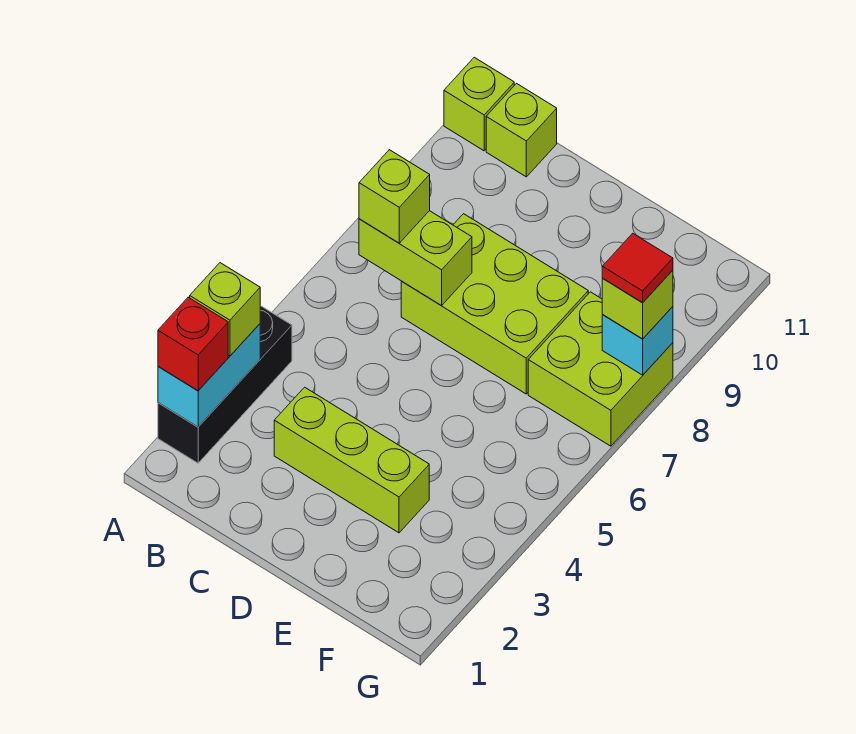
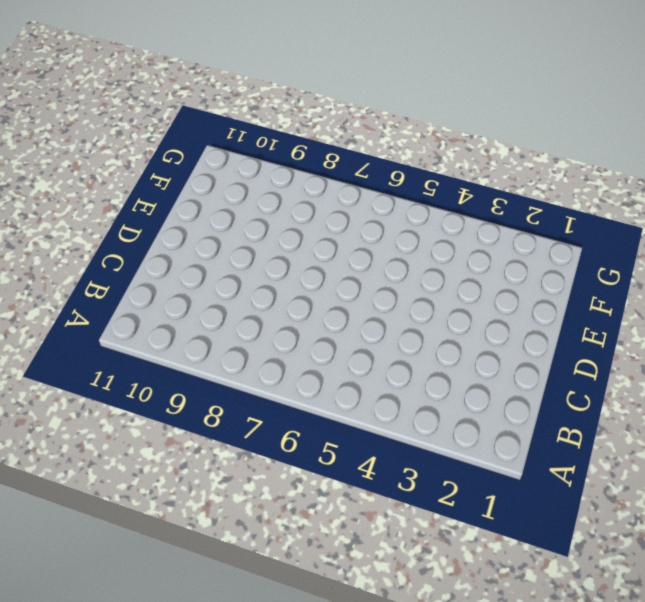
none -> black brick A2:A4 level 1
none -> lime brick A11 level 1
none -> lime brick B11 level 1

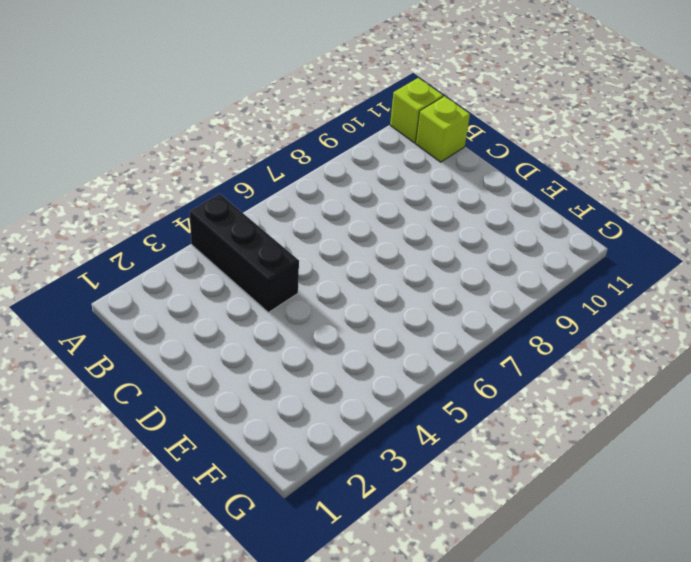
black brick A4:C4 level 1 -> black brick A2:A4 level 1
none -> lime brick C3:E3 level 1
none -> lime brick C7:E8 level 1
none -> lime brick F7:G8 level 1

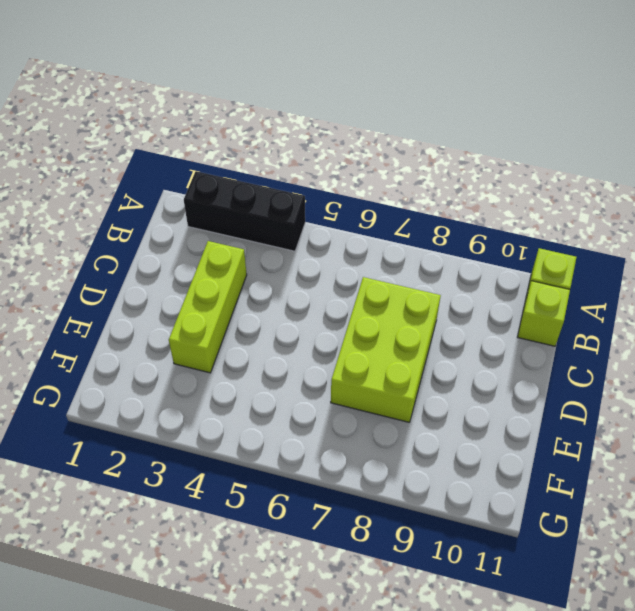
none -> lime brick F7:G8 level 1
none -> cyan brick A2:A3 level 2
none -> lime brick B7:C7 level 2

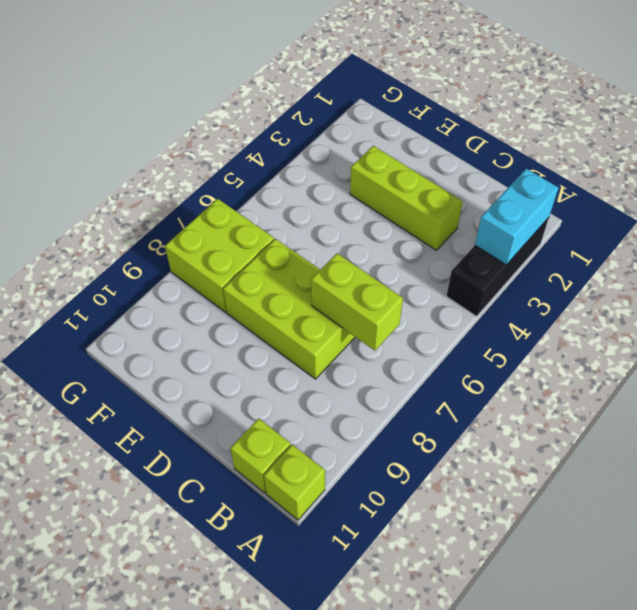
none -> cyan brick G8 level 2
none -> red brick A2 level 3
none -> lime brick A3 level 3

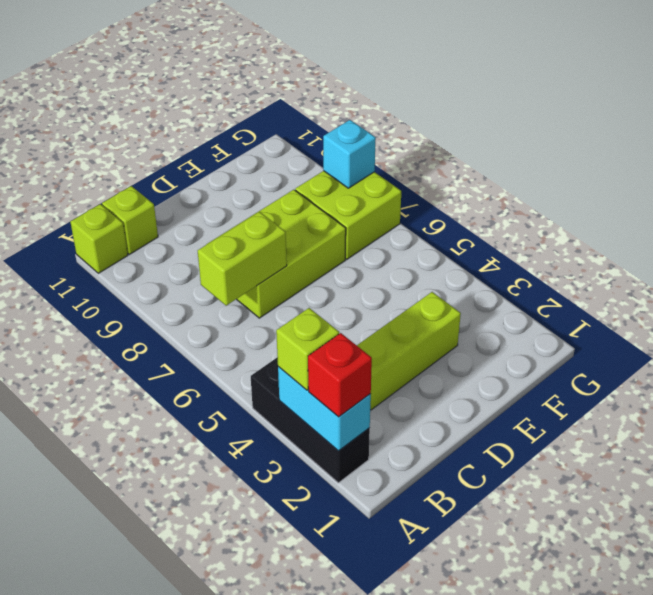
none -> lime brick B7 level 3
none -> lime brick G8 level 3
none -> red tile G8 level 4

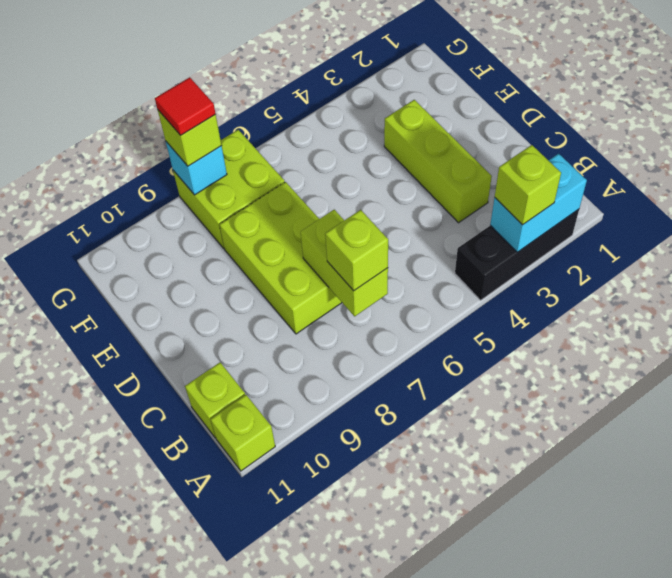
none -> red brick A2 level 3

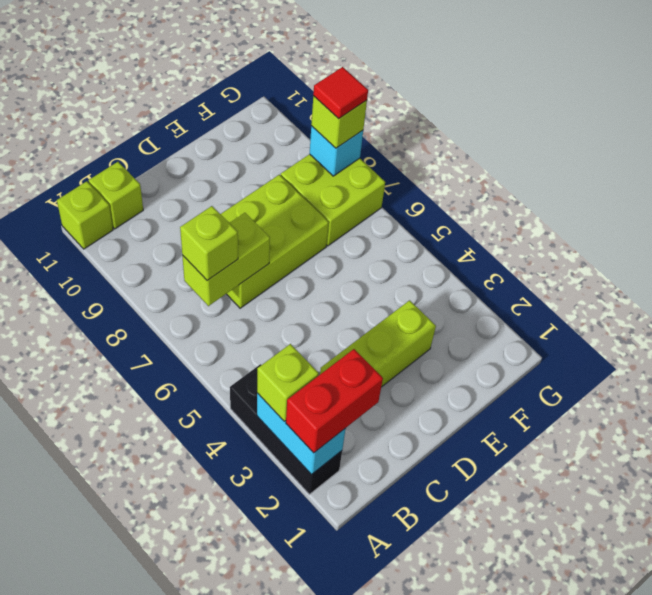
red brick A2:B2 level 3 -> red brick A2 level 3

